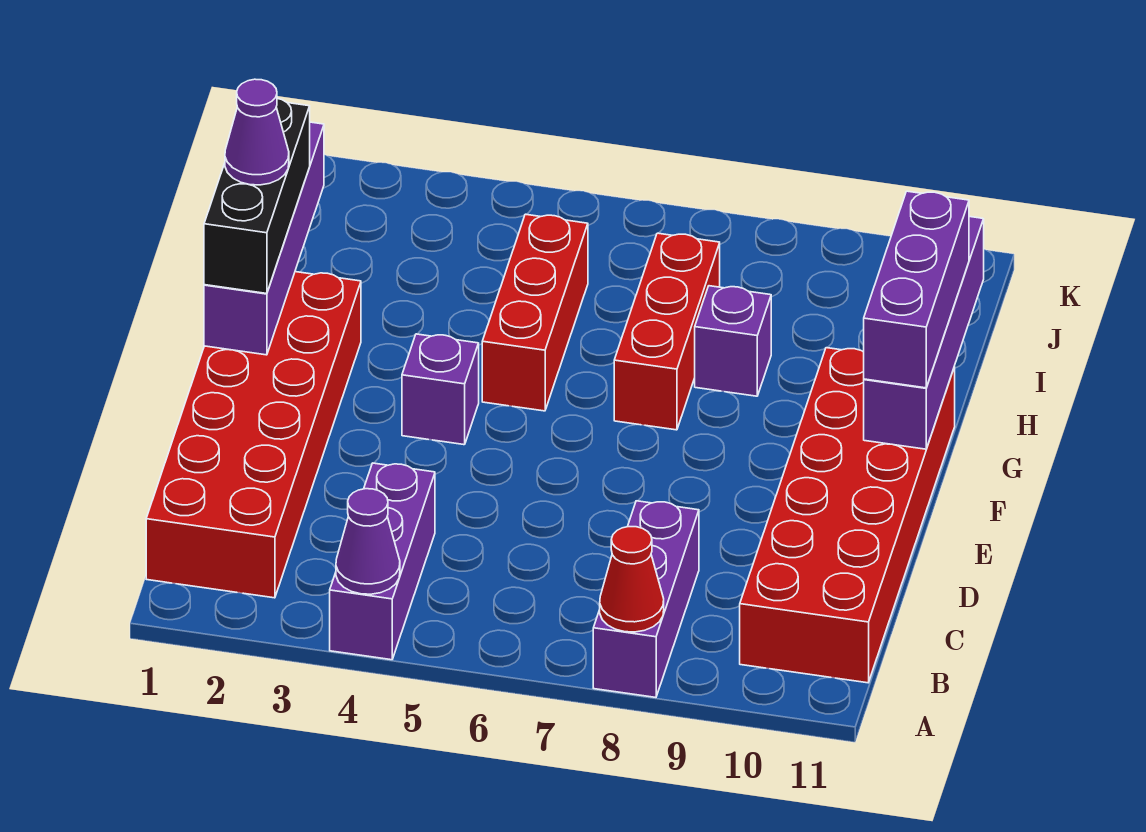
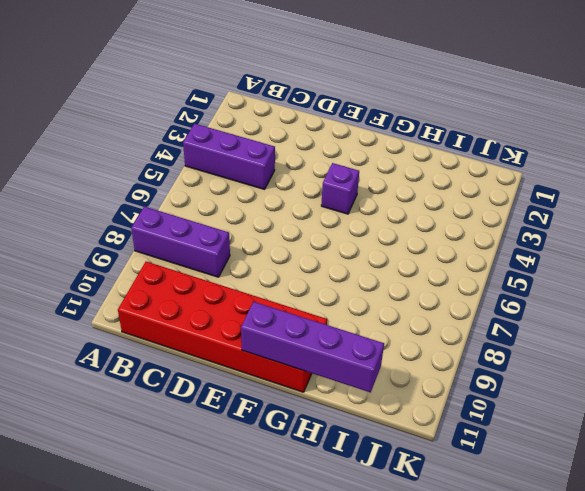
none -> red brick B1:G2 level 1
none -> red brick G5:I5 level 1
none -> red brick G7:I7 level 1

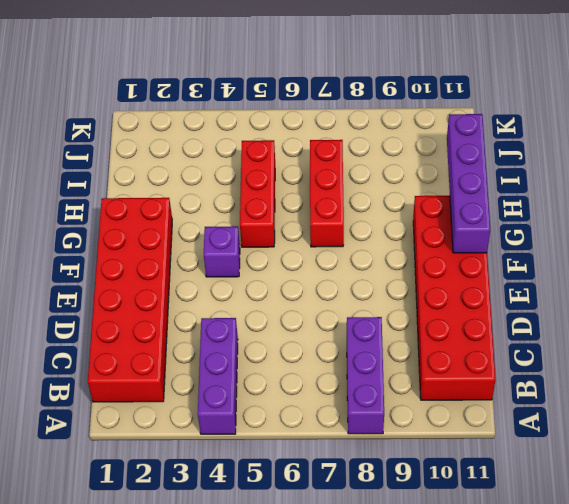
none -> purple brick H8 level 1
none -> purple cone A4 level 2
none -> red cone A8 level 2

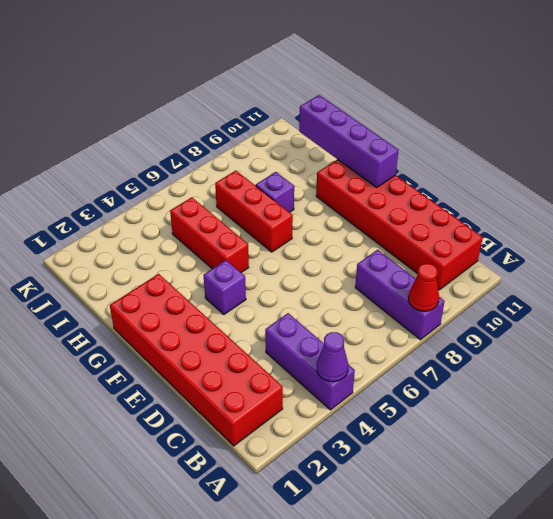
none -> purple brick F1:I1 level 2
none -> black brick F1:H1 level 3
none -> purple brick F11:H11 level 3

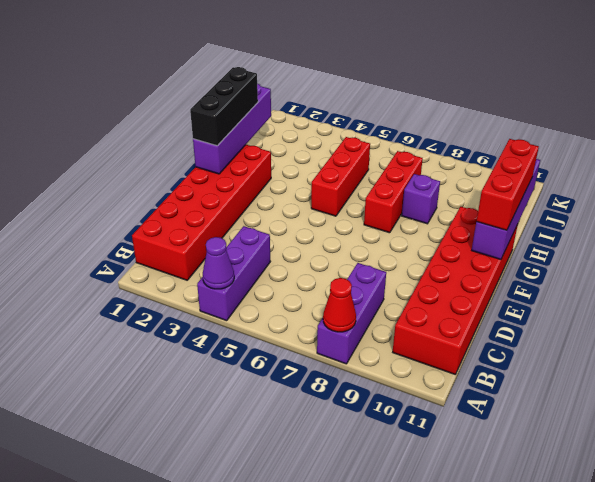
red brick F11:H11 level 3 -> purple brick F11:H11 level 3
none -> purple brick F4 level 1
none -> purple cone G1 level 4

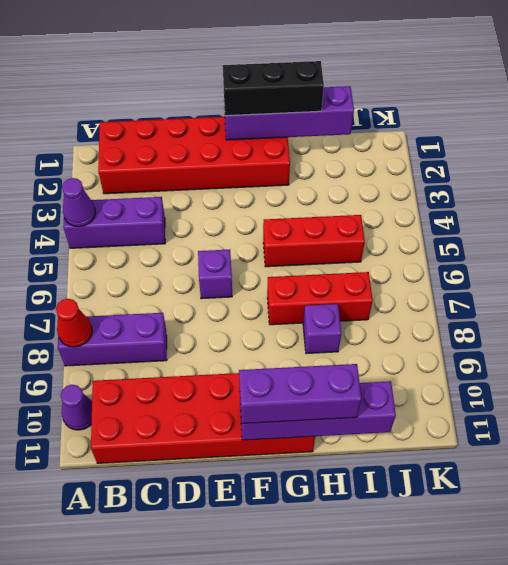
purple cone A10 level 1 -> purple cone G1 level 4
purple brick E6 level 1 -> purple brick F4 level 1

